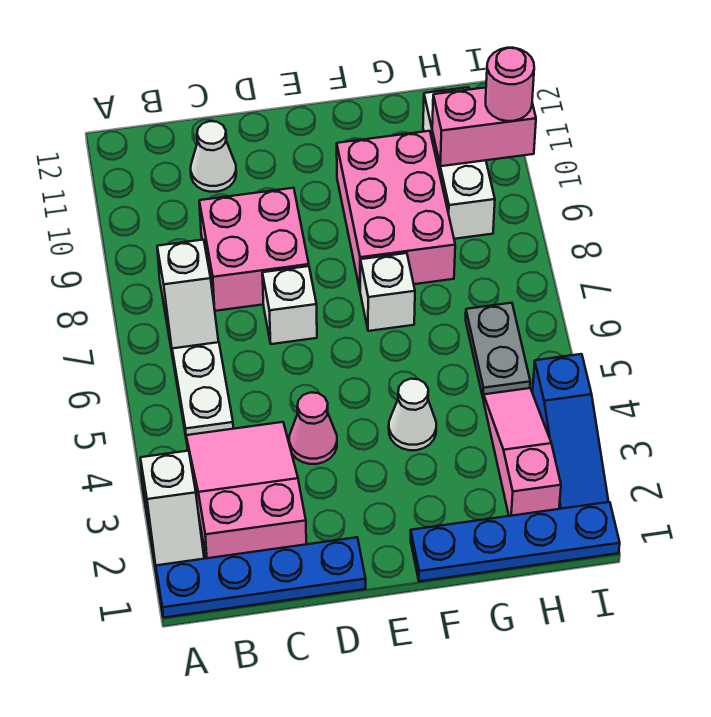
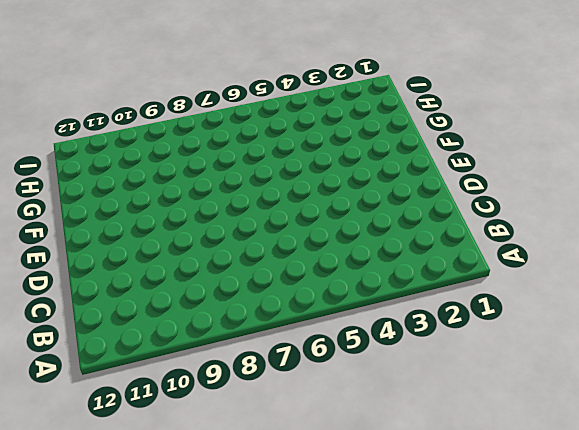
none -> blue plate A1:D1 level 1
none -> white slope A2:A3 level 1 top 3
none -> pink slope B2:C4 level 1 top 2

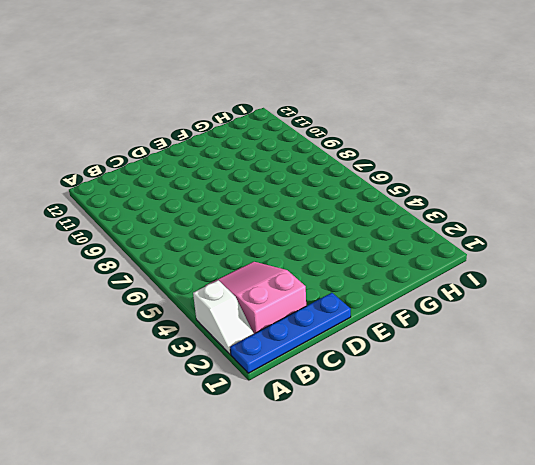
none -> white plate B5:B6 level 1
none -> white slope B7:B8 level 1 top 8
none -> pink brick C8:D9 level 1

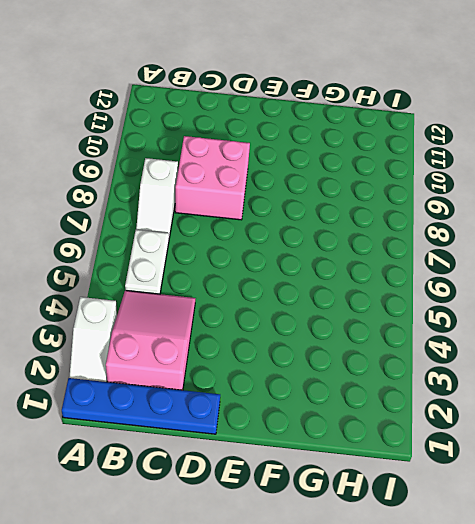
none -> white cone C11 level 1
none -> pink cone D4 level 1
none -> white brick D7 level 1

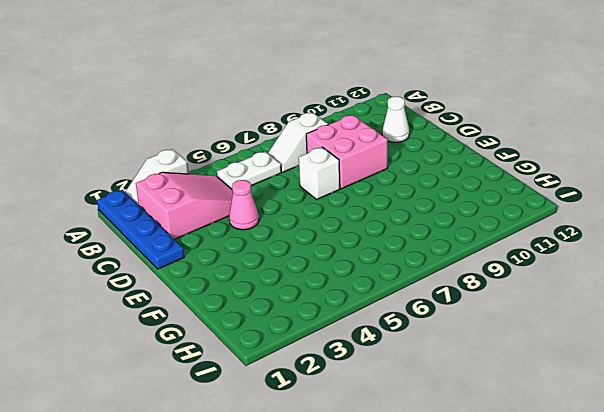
none -> blue plate F1:I1 level 1
none -> white cone F4 level 1
none -> white brick F7 level 1

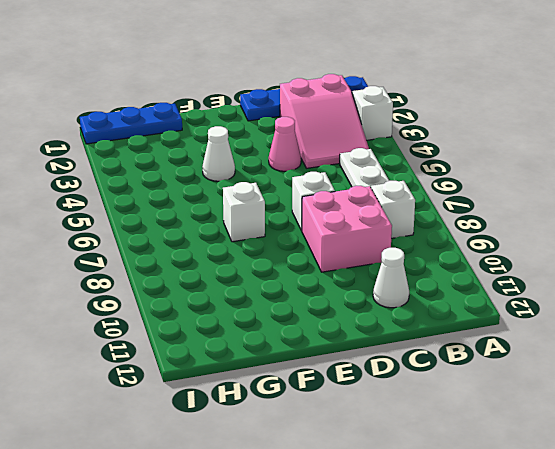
blue plate G1:I1 level 1 -> blue plate F1:I1 level 1
none -> pink brick F8:G10 level 1
none -> pink slope H2:H4 level 1 top 2
none -> grey plate H5:H6 level 1

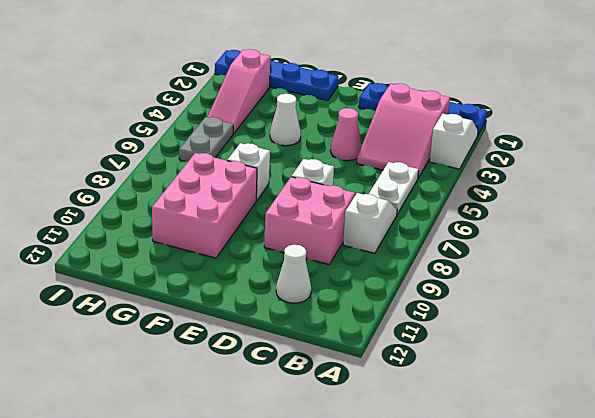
none -> white brick H9:H11 level 1
none -> blue slope I2:I4 level 1 top 4
none -> pink brick H10:I10 level 2

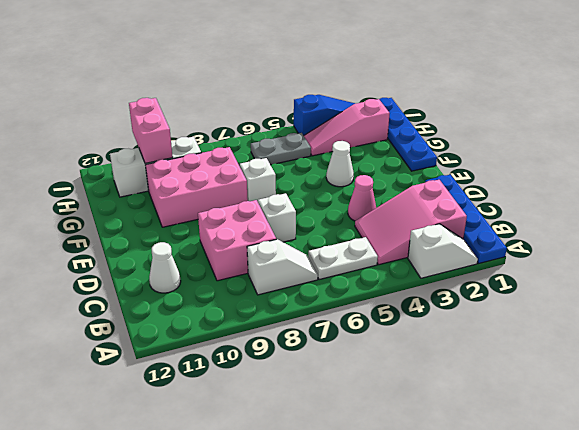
none -> pink round brick I10 level 3

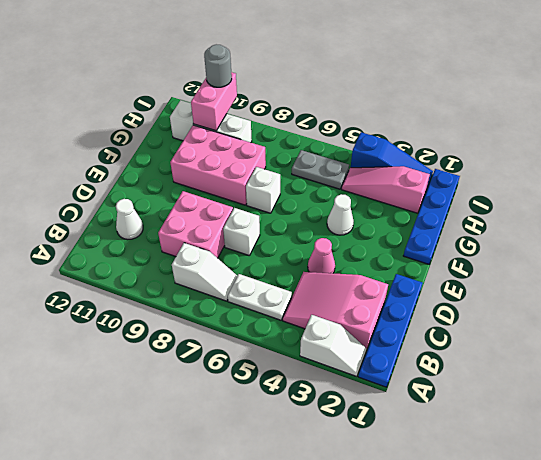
grey round brick I10 level 3 -> pink round brick I10 level 3

